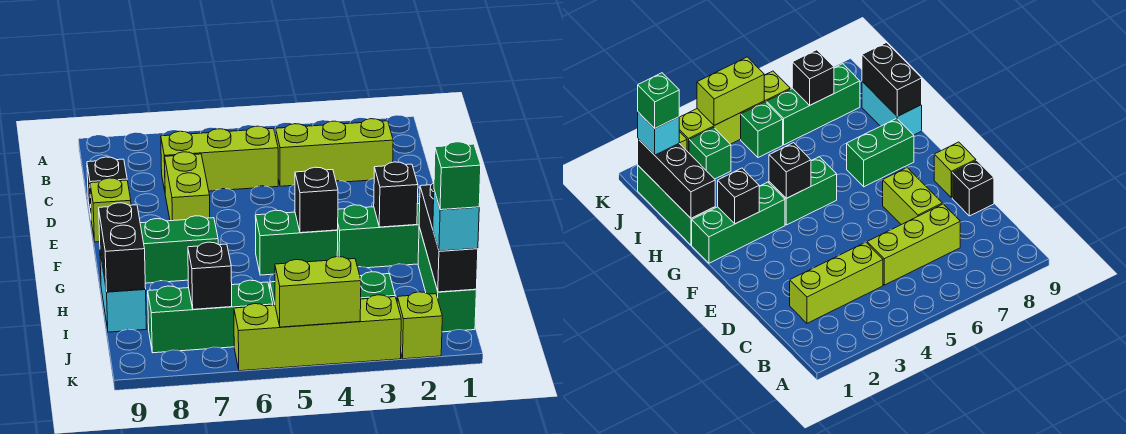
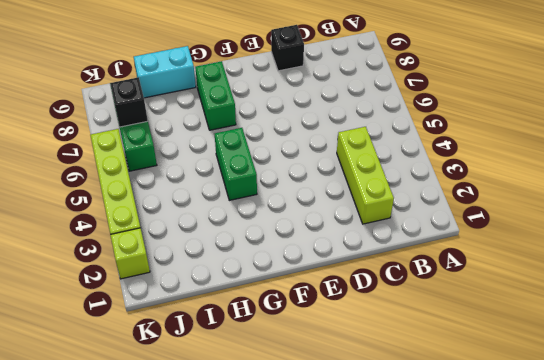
none -> lime brick C5:C7 level 1
none -> lime brick D7:E7 level 1
none -> lime brick E9 level 1

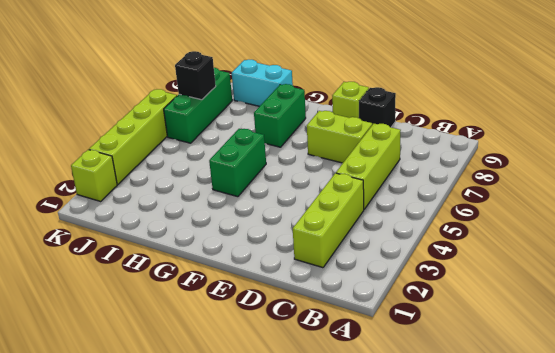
none -> green brick G1:G3 level 1
none -> green brick H1:J1 level 1
none -> green brick J3 level 1

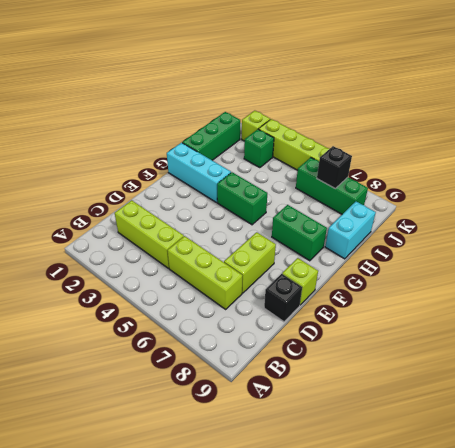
cyan brick G1:G3 level 1 -> green brick G1:G3 level 1
none -> green brick J5 level 1
none -> black brick G2 level 2
none -> black brick G4 level 2

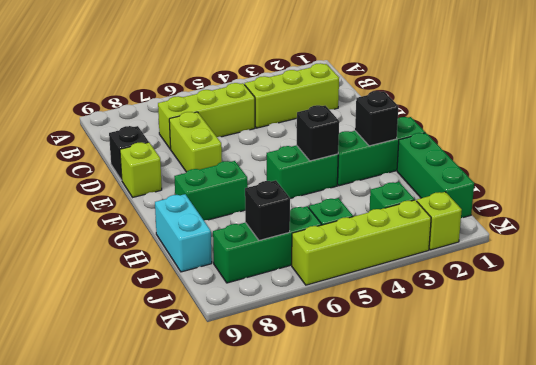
none -> black brick H1:J1 level 2
none -> black brick H9:I9 level 2
none -> lime brick K4:K5 level 2

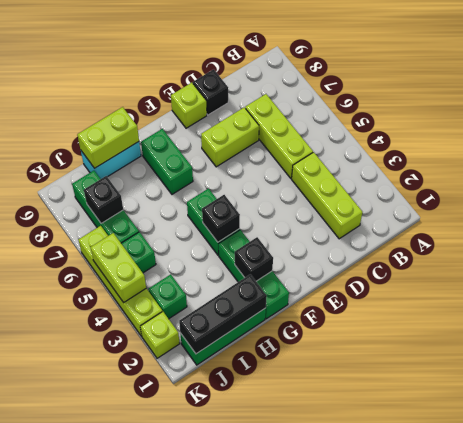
lime brick H9:I9 level 2 -> black brick H9:I9 level 2
none -> cyan brick J1 level 3
none -> green brick J1 level 4

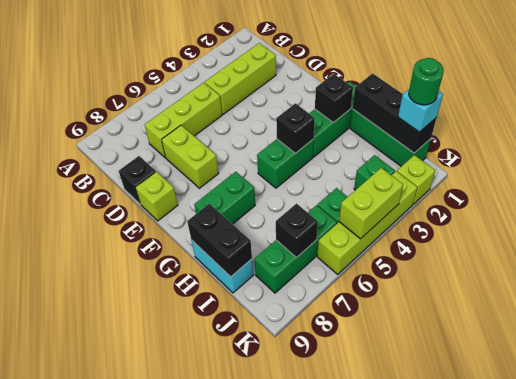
green round brick J1 level 4 -> green brick J1 level 4

